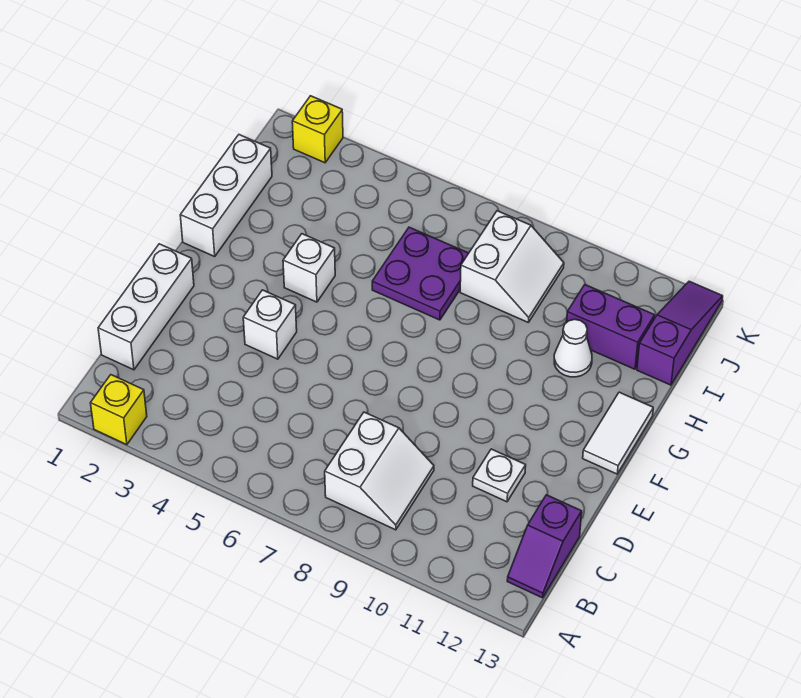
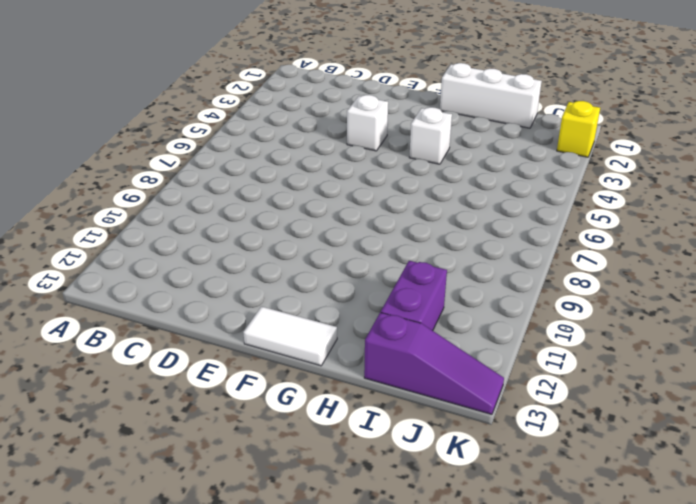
none -> yellow brick A2 level 1
none -> white slope B8:C9 level 1 top 8
none -> purple slope B13:C13 level 1 top C

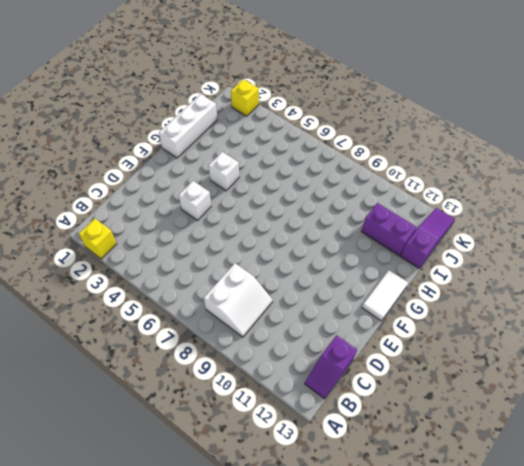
none -> white brick C1:E1 level 1
none -> white plate D11 level 1
none -> purple plate H6:I7 level 1

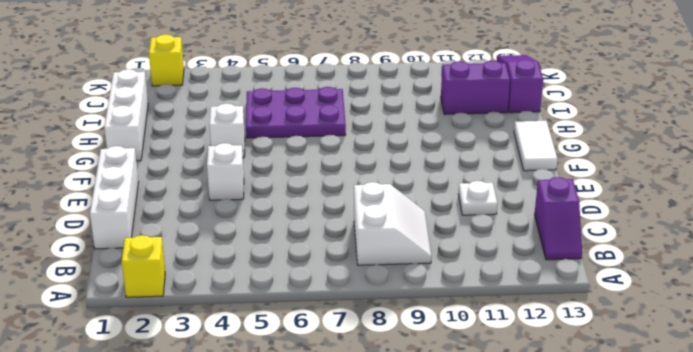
purple plate H5:I7 level 1 -> purple plate H6:I7 level 1
none -> white cone H11 level 1
none -> white slope I8:J9 level 1 top 8

